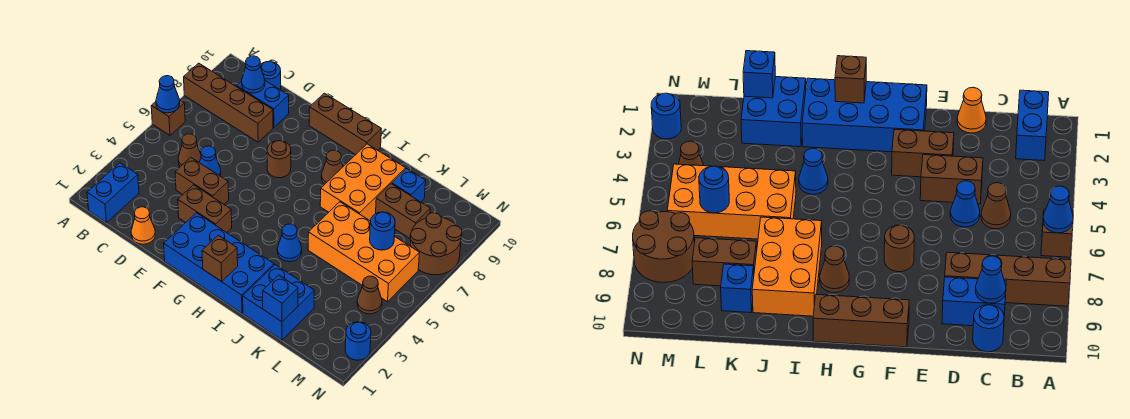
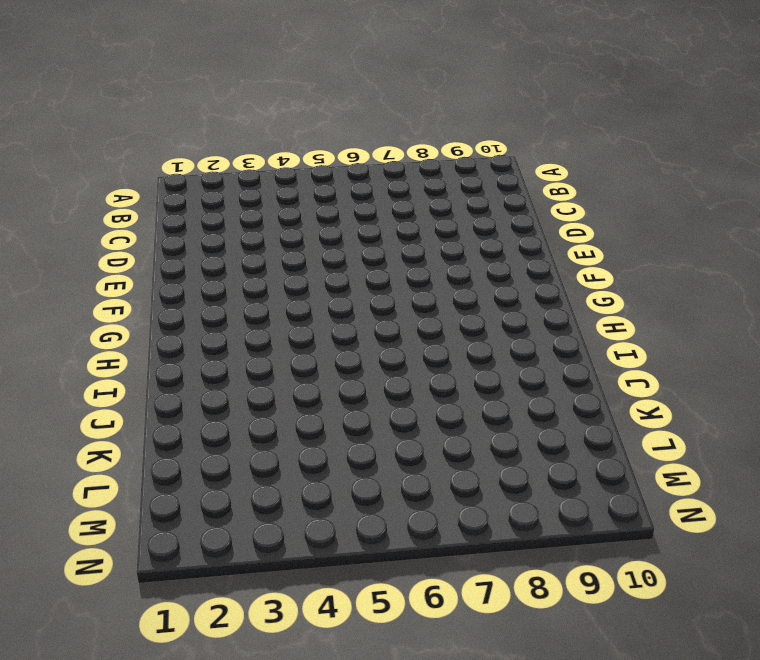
none -> brown brick A6 level 1
none -> brown brick A8:D8 level 1
none -> blue brick B1:B2 level 1

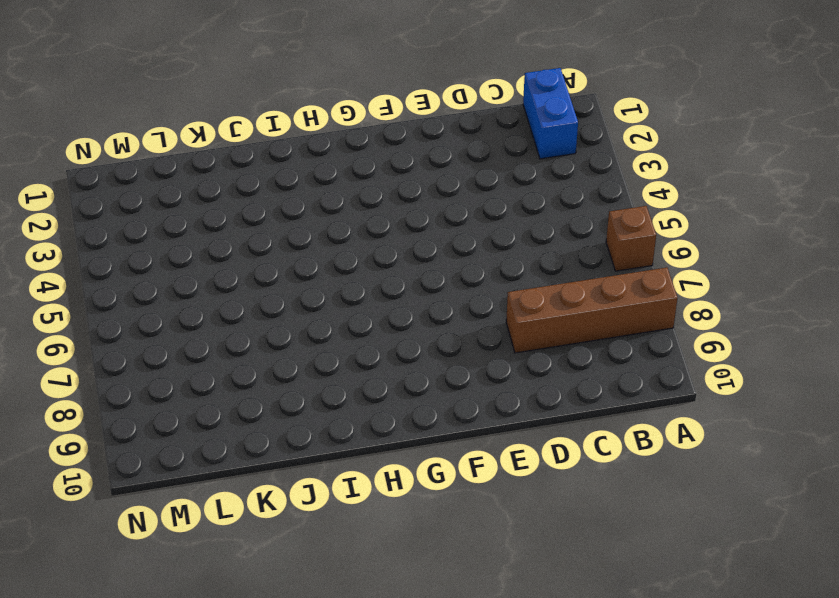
none -> brown cone C5 level 1
none -> blue brick C9:D9 level 1
none -> blue round brick C10 level 1

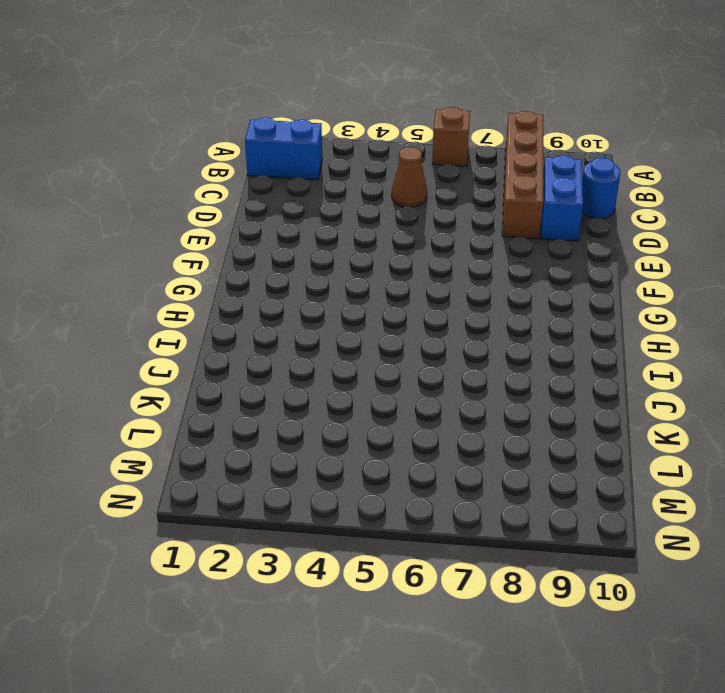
none -> orange cone D1 level 1
none -> brown brick D4:E4 level 1
none -> blue cone D5 level 1

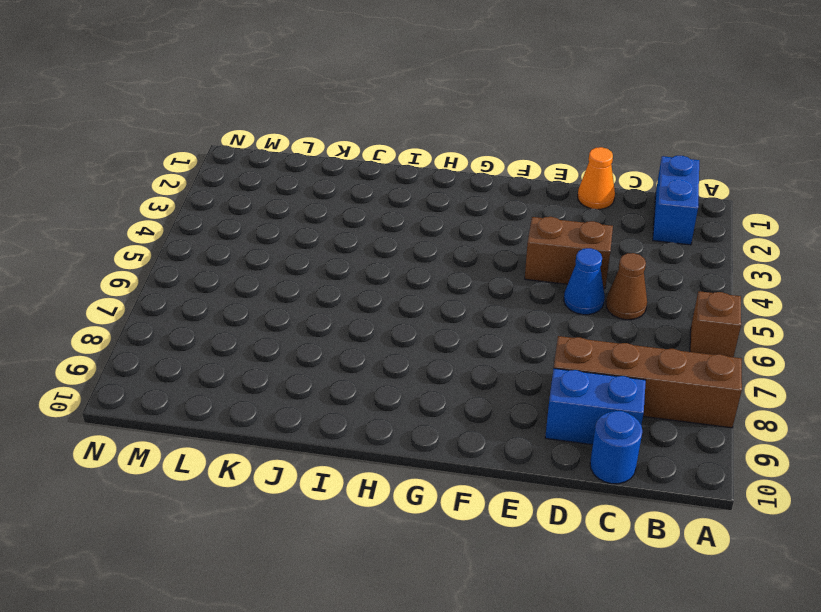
none -> brown brick E3:F3 level 1
none -> blue brick F1:I2 level 1
none -> brown round brick F7 level 1

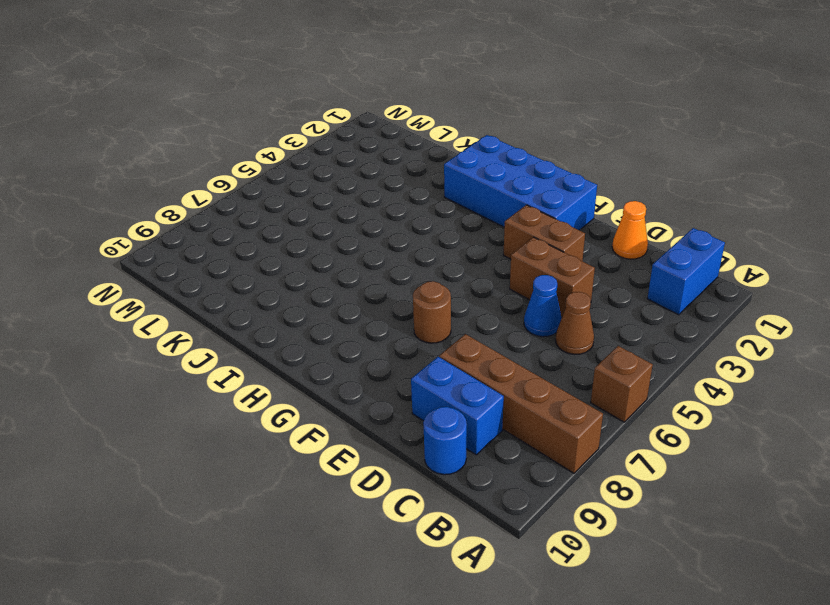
none -> brown brick F10:H10 level 1
none -> brown cone H8 level 1
none -> blue cone I4 level 1

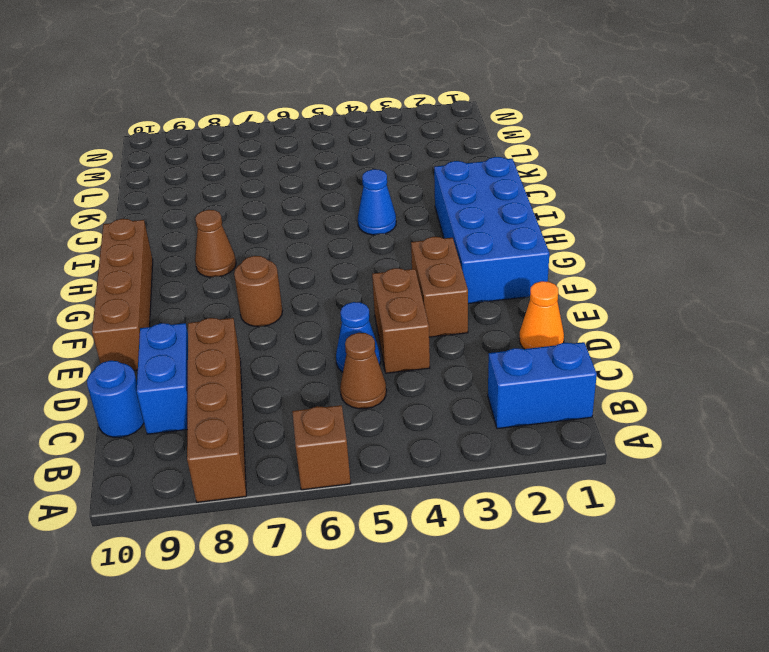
brown brick E10:H10 level 1 -> brown brick F10:H10 level 1
none -> orange brick I7:J9 level 1
none -> blue brick J1:K2 level 1
none -> orange brick J5:M6 level 1

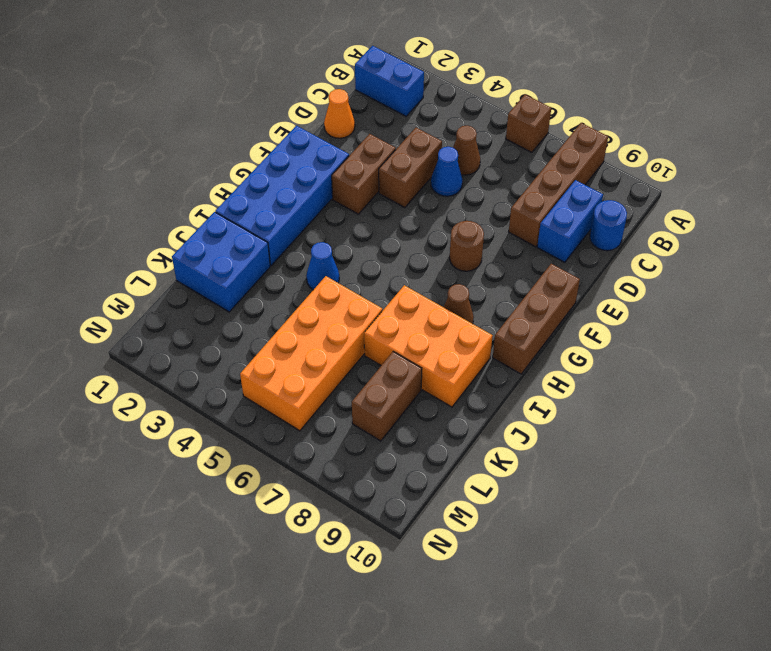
none -> blue brick K9 level 1
none -> brown cone M4 level 1
none -> brown round brick M7:N8 level 1

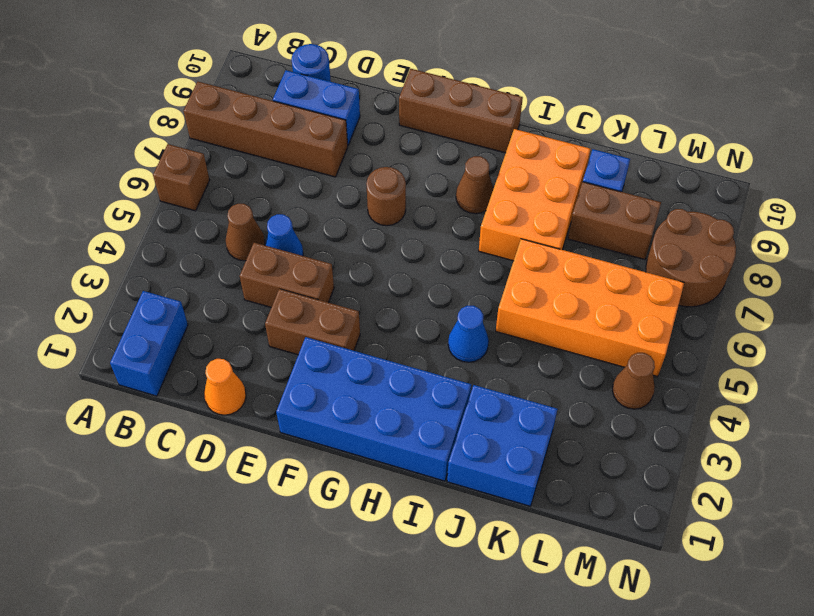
none -> blue round brick N2 level 1
none -> blue cone A6 level 2
none -> blue cone C9 level 2

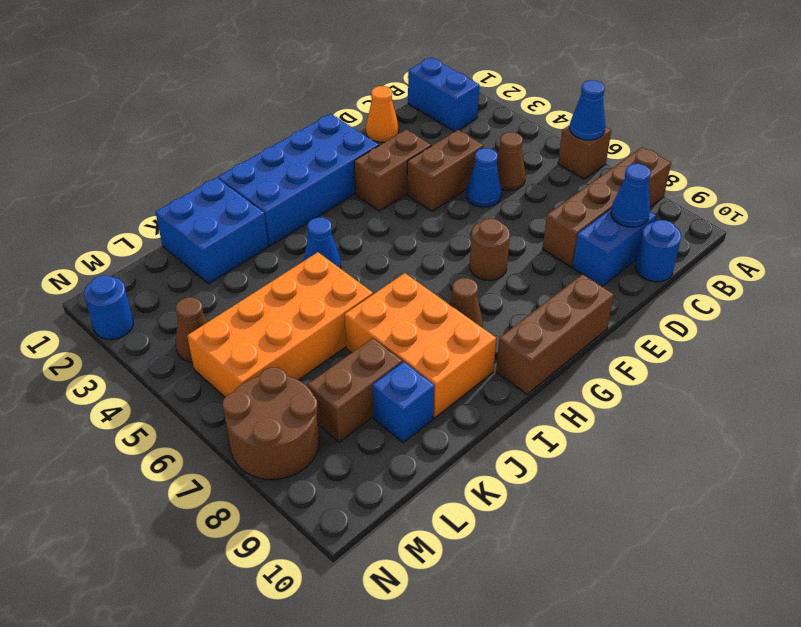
none -> brown brick H1 level 2
none -> blue brick K1 level 2
none -> blue round brick L6 level 2

